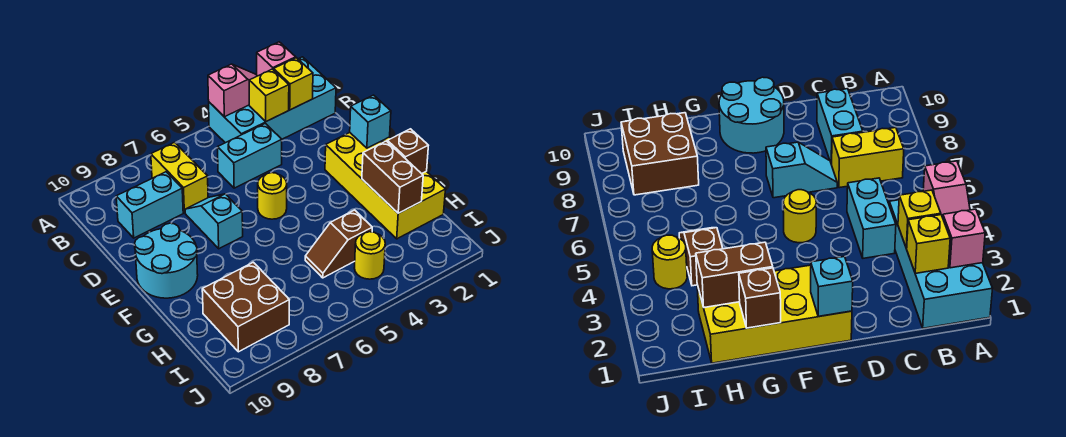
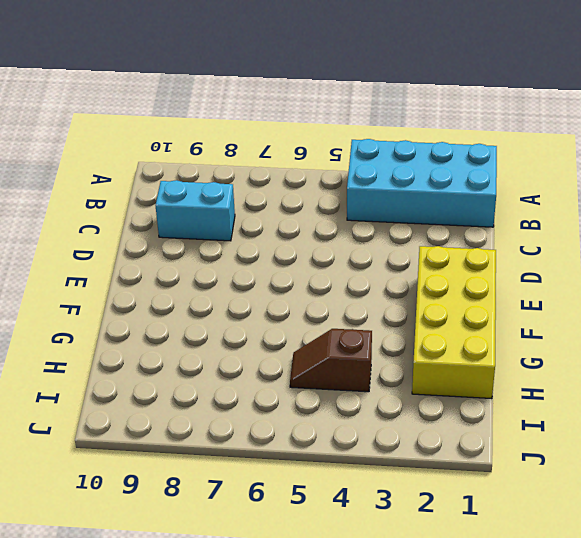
none -> yellow brick B7:C7 level 1
none -> cyan brick C4:C5 level 1
none -> cyan slope D7:E7 level 1 top E

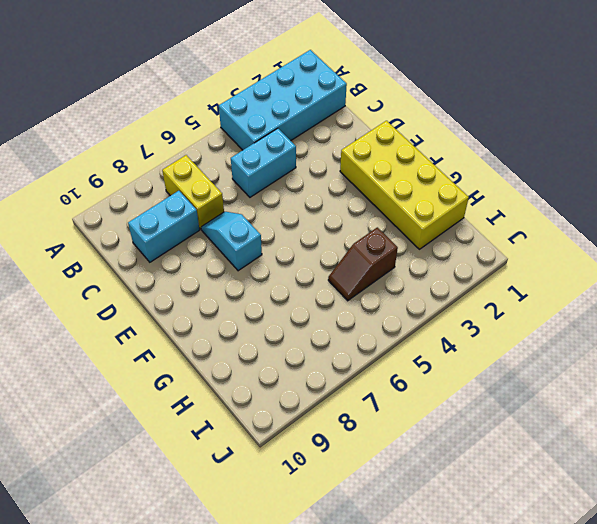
none -> yellow round brick E5 level 1
none -> cyan round brick E9:F10 level 1
none -> brown brick H8:I9 level 1

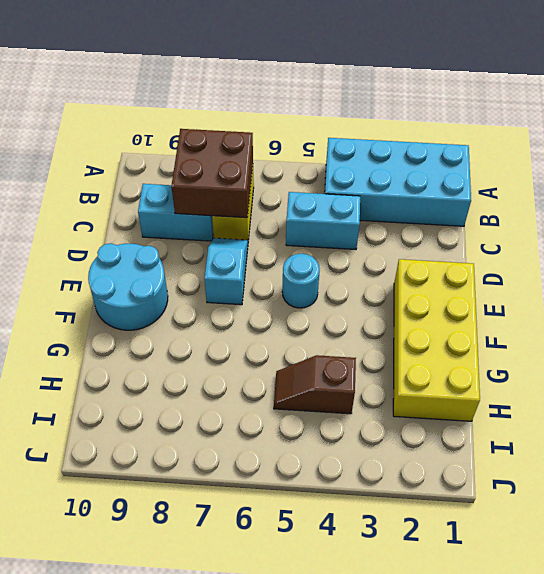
brown brick B7:C8 level 2 -> brown brick H8:I9 level 1
cyan round brick E5 level 1 -> yellow round brick E5 level 1
none -> yellow round brick I4 level 1
none -> pink brick A2 level 2
none -> pink slope A3:A4 level 2 top 4

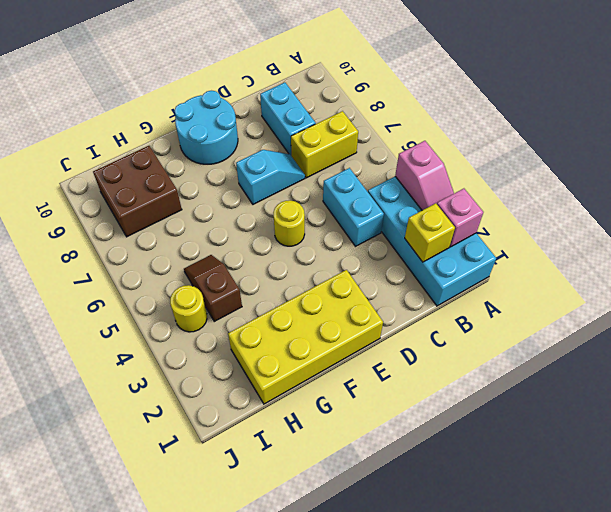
none -> yellow brick B3 level 2
none -> cyan brick E1 level 2
none -> brown brick G1 level 2

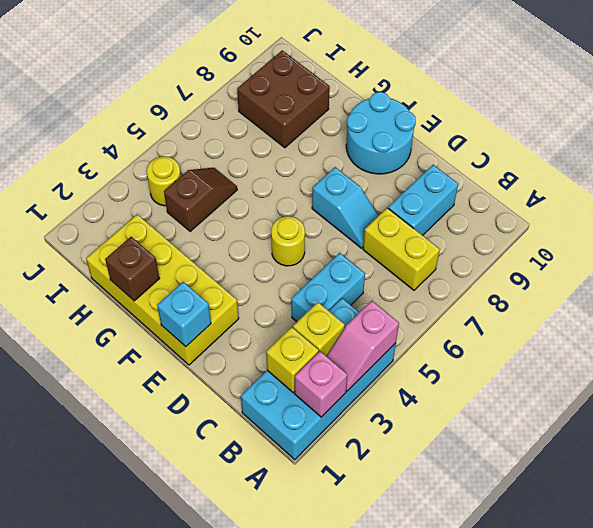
none -> brown brick G2:H2 level 2

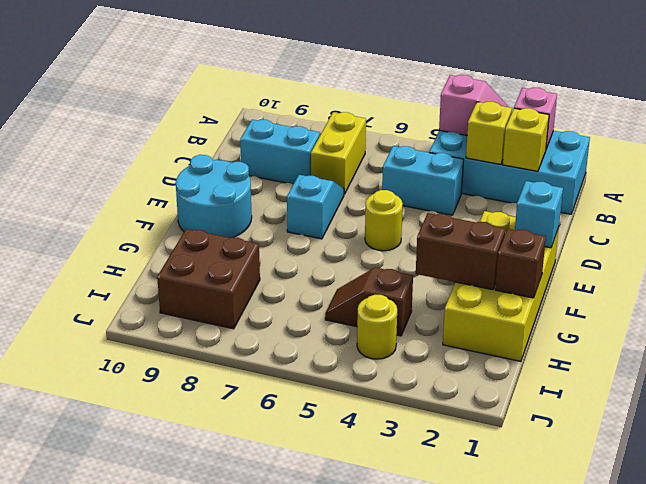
brown brick G2:G3 level 2 -> brown brick G2:H2 level 2

